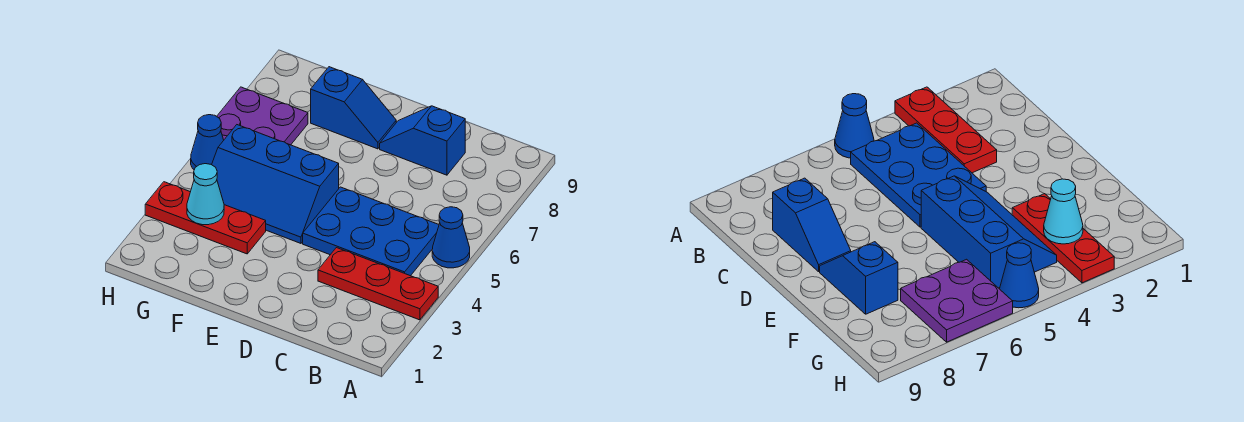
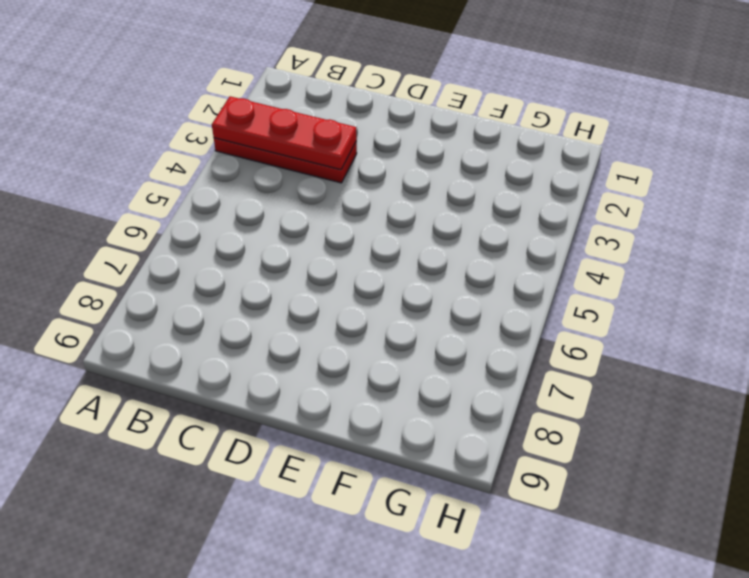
red plate A3:C3 level 2 -> red plate F3:H3 level 1
none -> blue cone A5 level 1
none -> blue plate B4:D5 level 1

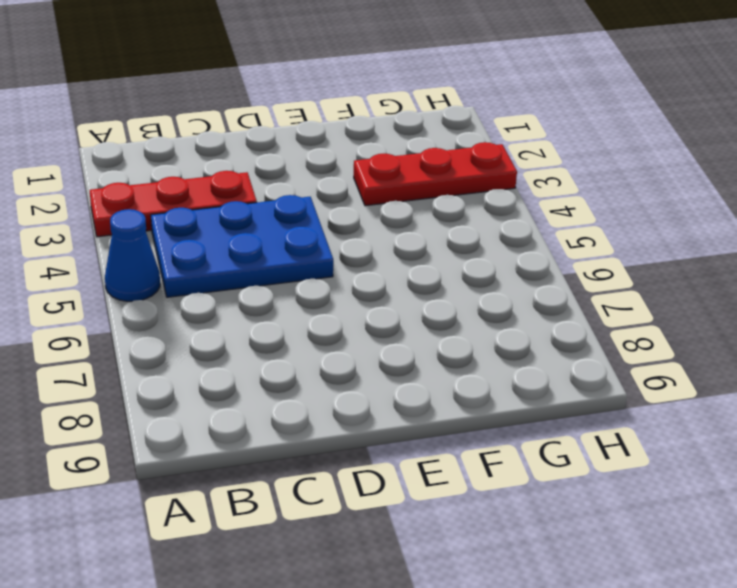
none -> blue slope C8:D8 level 1 top C
none -> blue slope E4:G5 level 1 top 5

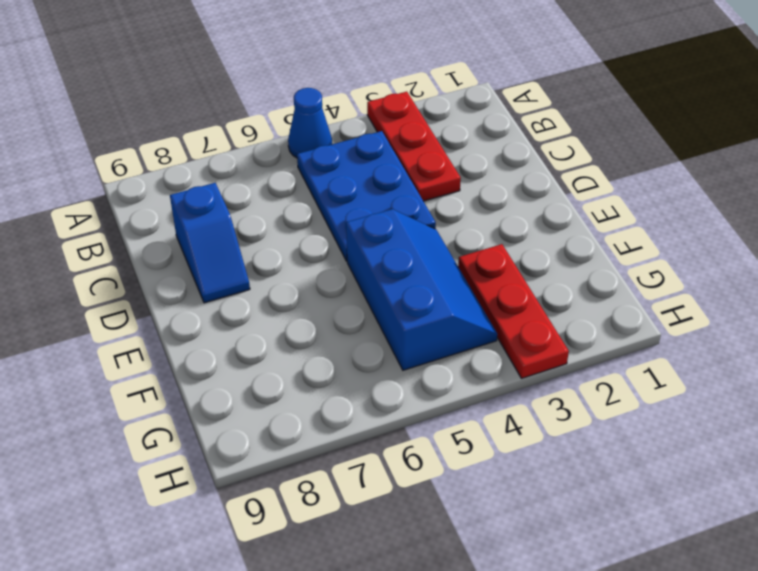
none -> blue slope E8:F8 level 1 top F
none -> purple plate G6:H7 level 1

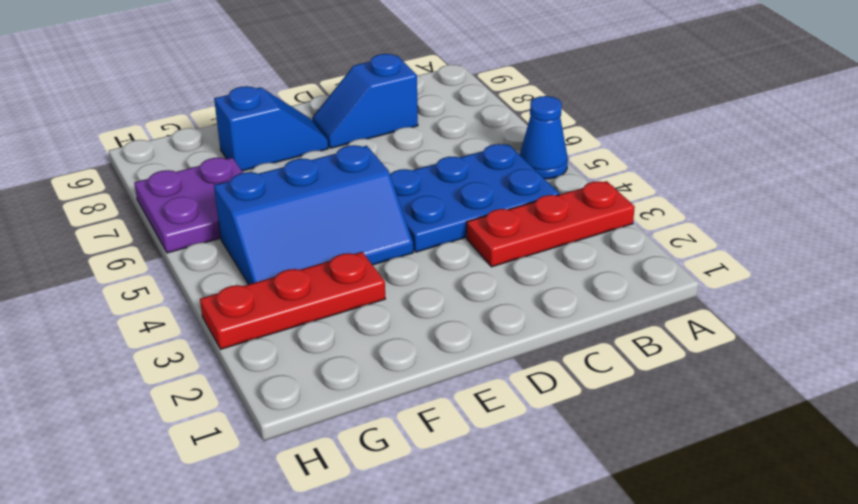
none -> blue cone H5 level 1
none -> cyan cone G3 level 2

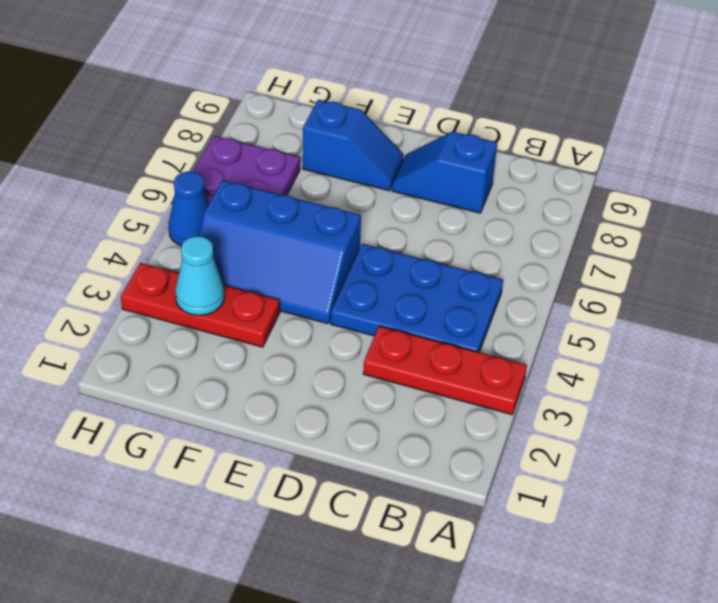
none -> blue cone A5 level 1

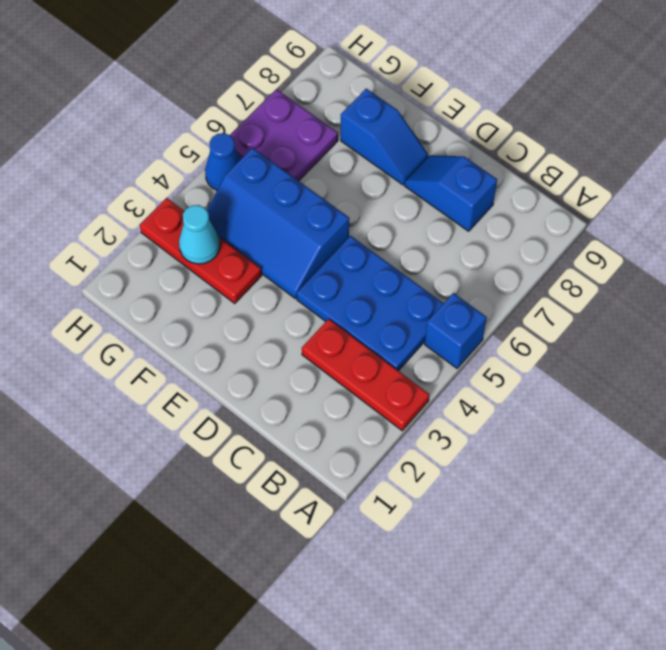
blue brick A5 level 1 -> blue cone A5 level 1

